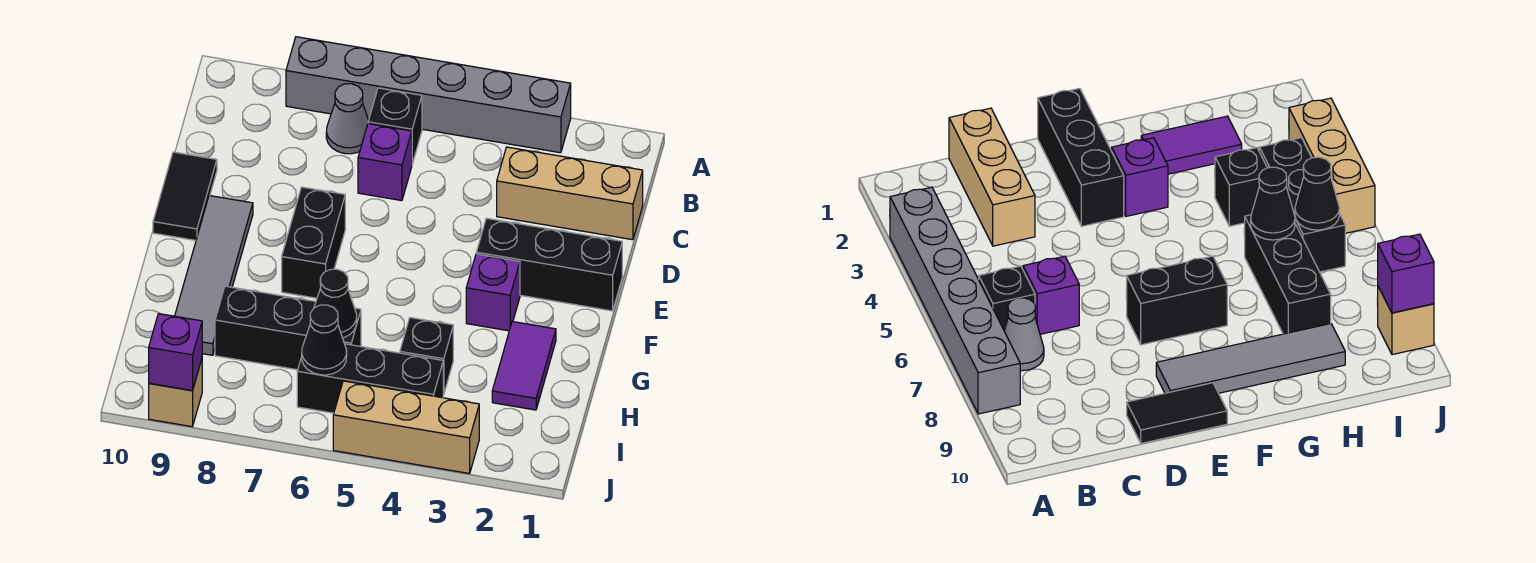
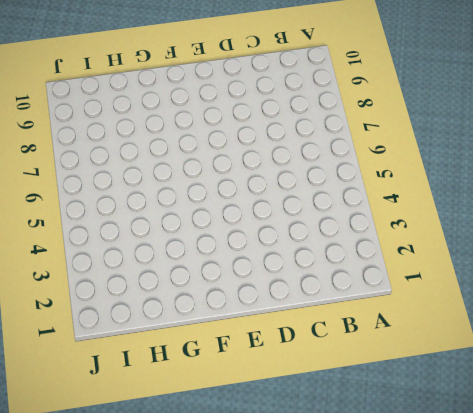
none -> grey brick A3:A8 level 1
none -> black brick B6 level 1
none -> grey cone B7 level 1

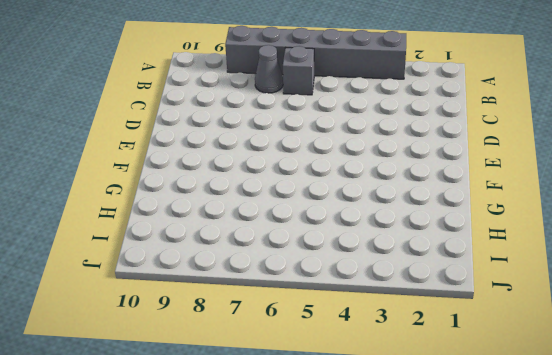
grey brick B6 level 1 -> black brick B6 level 1
none -> tan brick C1:C3 level 1
none -> purple brick C6 level 1
none -> black tile D10:E10 level 1

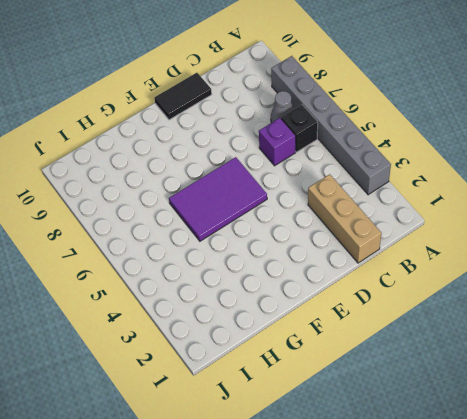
purple tile E5:G6 level 1 -> none
none -> black brick E1:E3 level 1
none -> black brick E7:F7 level 1
none -> grey tile E9:H9 level 1

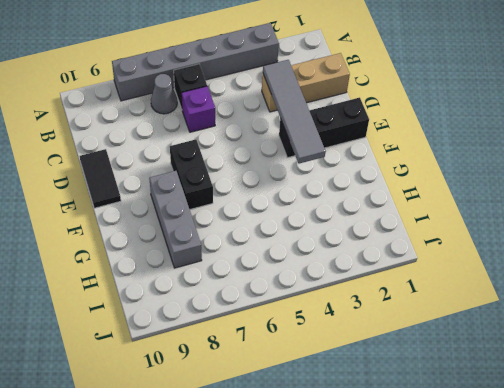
grey tile C3:F3 level 2 -> grey tile E9:H9 level 1
grey brick F8:H8 level 1 -> black brick H6:H8 level 1
none -> purple brick F3 level 1
none -> purple tile G2:H2 level 1
none -> black brick H4 level 1

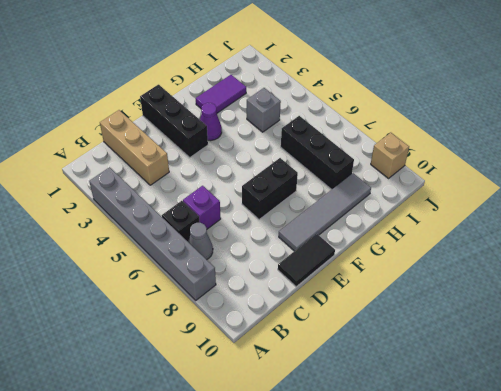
purple cone F3 level 1 -> purple brick F3 level 1
grey brick H4 level 1 -> black brick H4 level 1
none -> black brick I4:I6 level 1
none -> tan brick J3:J5 level 1
none -> black cone H6 level 2

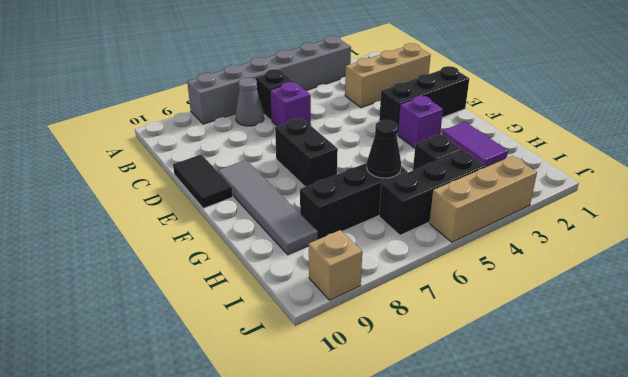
none -> black cone I6 level 2
none -> purple brick J9 level 2

